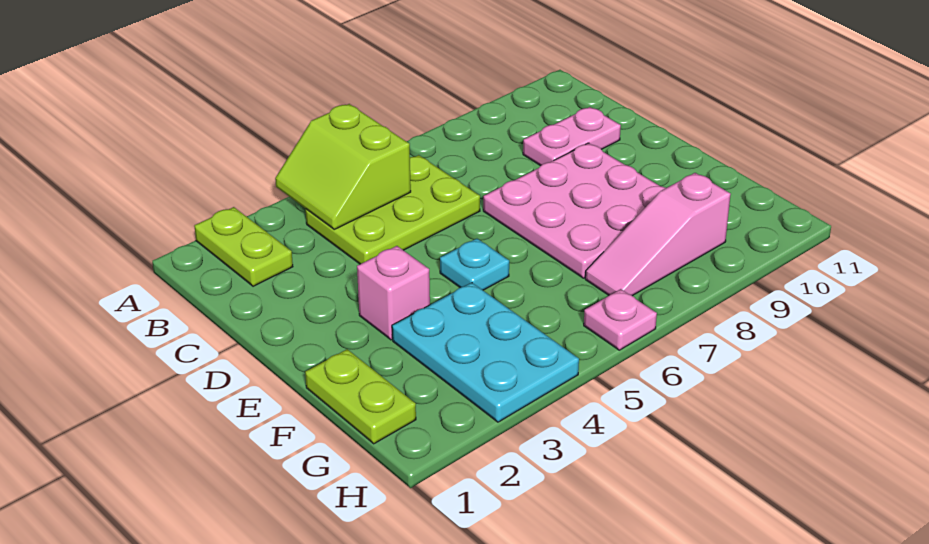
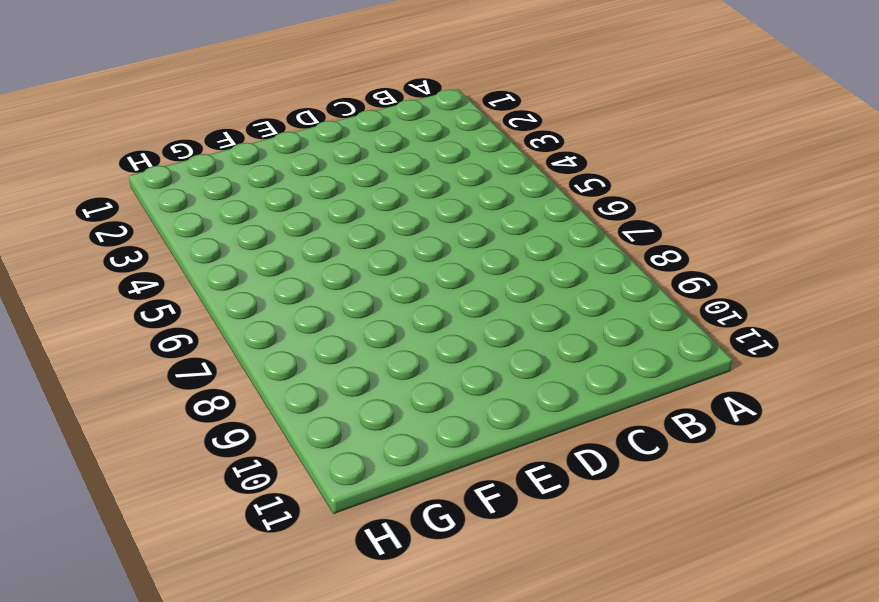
none -> lime plate A2:B2 level 1
none -> lime plate B4:C6 level 1

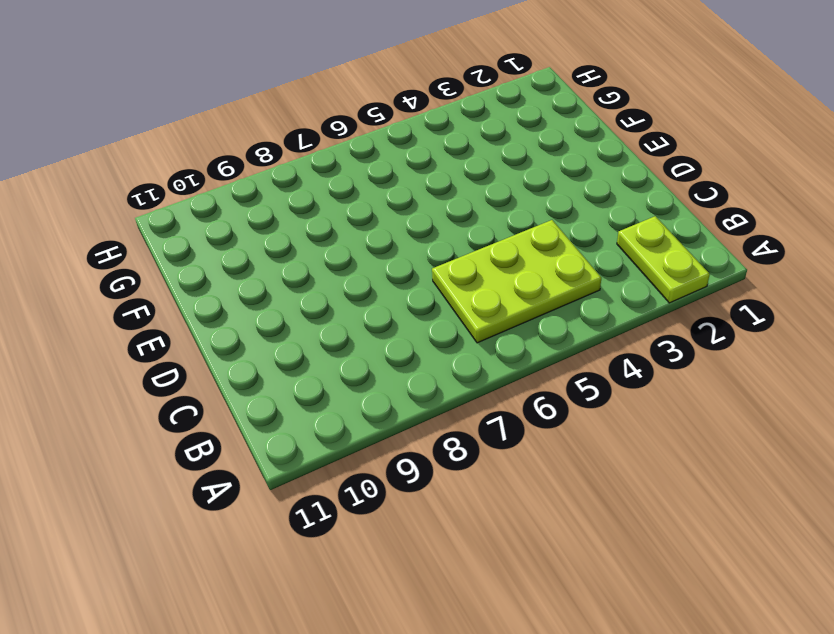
none -> pink plate C9:C10 level 1
none -> pink plate D7:F9 level 1

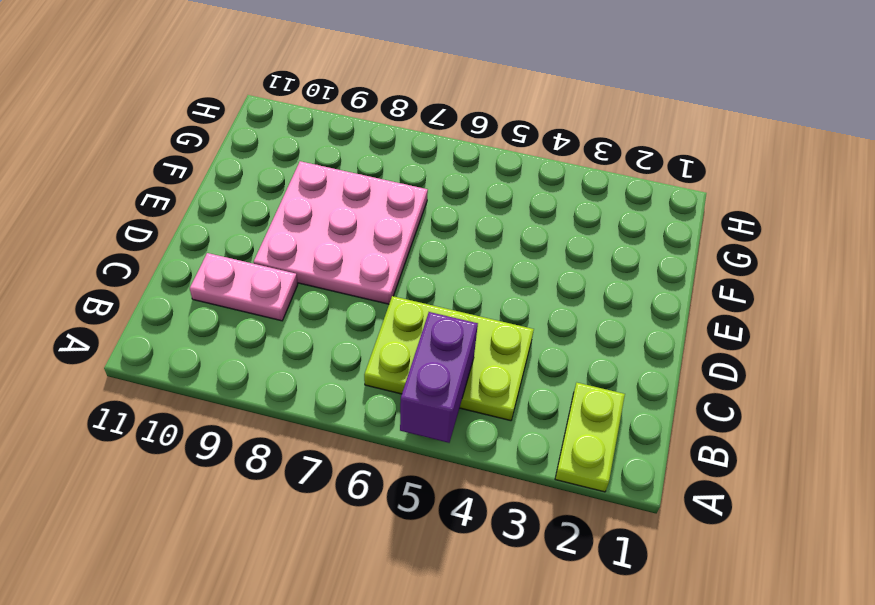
purple brick A5:B5 level 2 -> lime slope A4:B5 level 2 top 5
none -> pink brick E3 level 1
none -> cyan plate E5 level 1

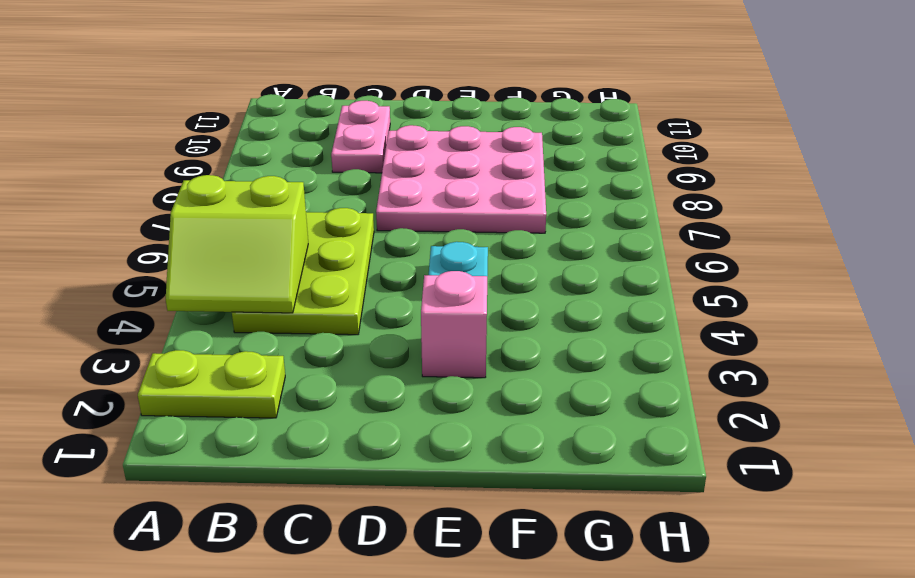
none -> lime plate F1:G1 level 1
none -> cyan plate F3:H4 level 1

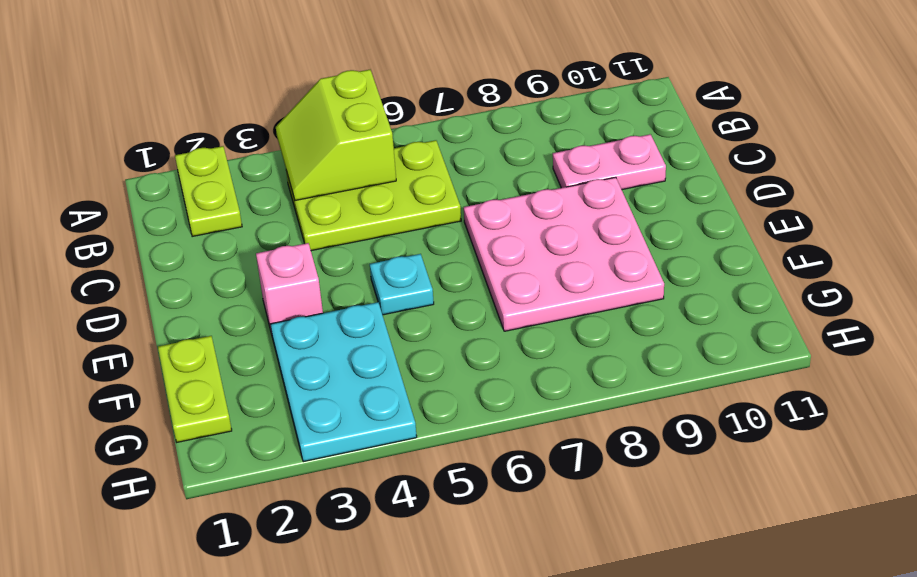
none -> pink slope G7:G9 level 1 top 9
none -> pink plate H6 level 1

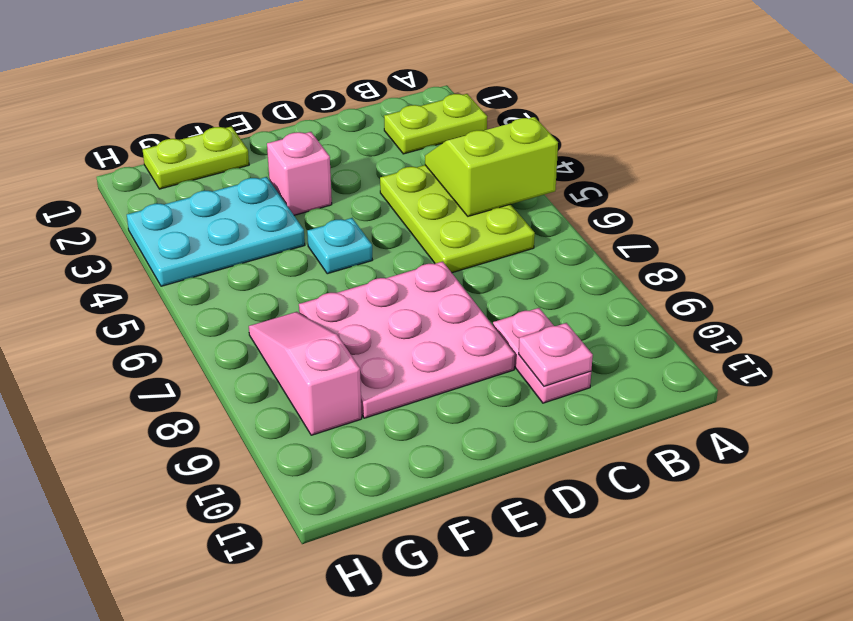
pink plate C10 level 2 -> pink plate H6 level 1

